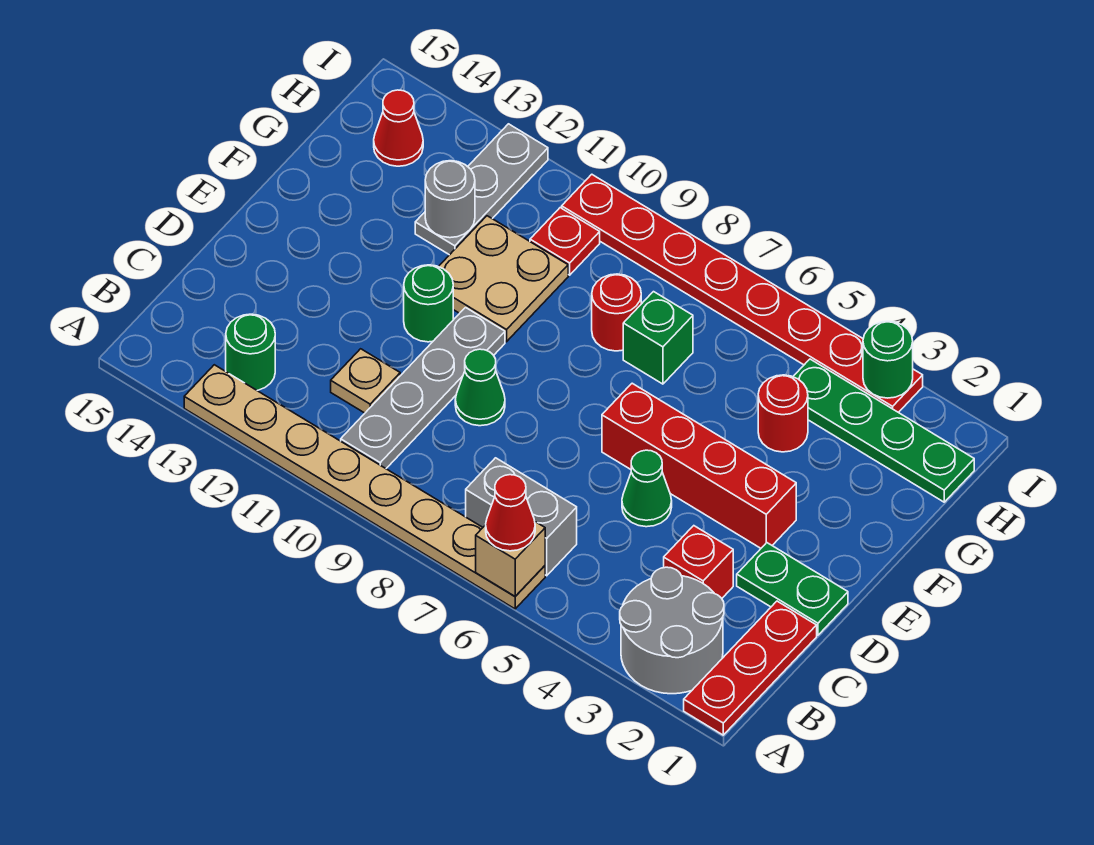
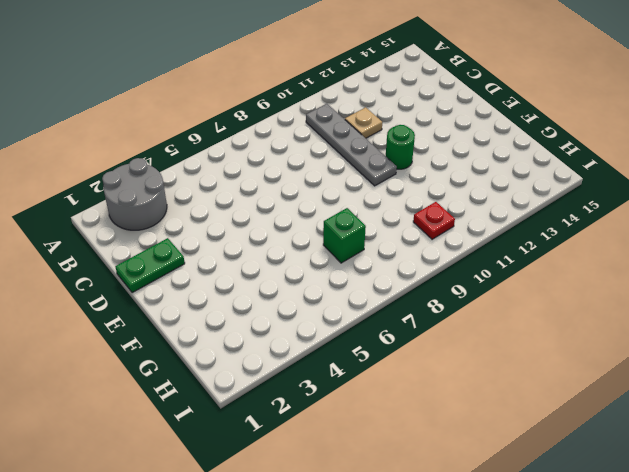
none -> red plate A1:C1 level 1
none -> tan plate A6:A13 level 1
none -> grey brick B6:B7 level 1

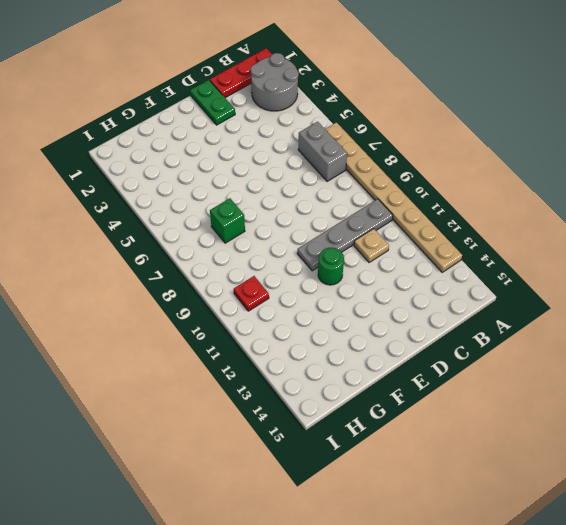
none -> green round brick B13 level 1
none -> red brick C3 level 1
none -> green cone D5 level 1

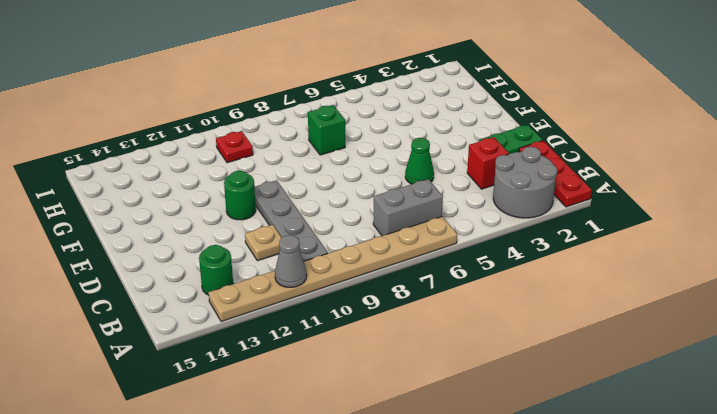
grey cone A11 level 2 -> none
none -> green cone D9 level 1
none -> red brick E3:E6 level 1
none -> tan plate F10:G11 level 1

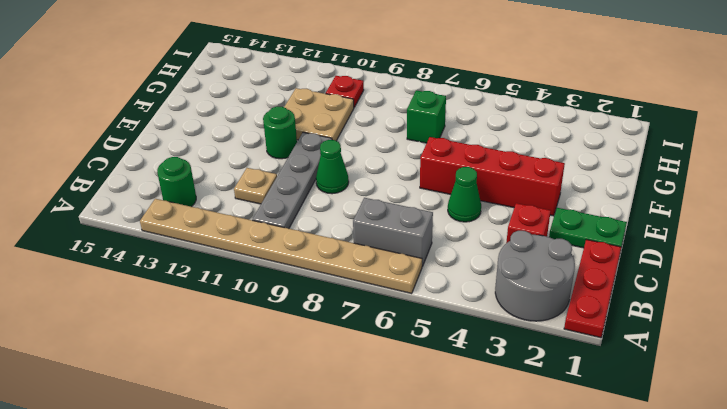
none -> red round brick G4 level 1
none -> red round brick G8 level 1
none -> grey plate G12:I12 level 1

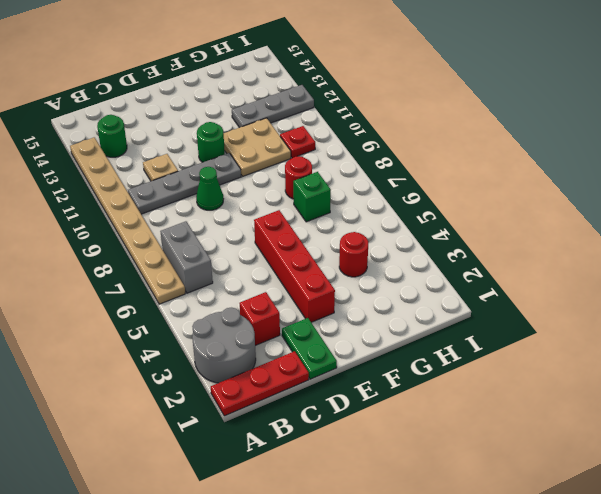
none -> green cone D5 level 1
none -> green plate H1:H4 level 1
none -> red cone H14 level 1

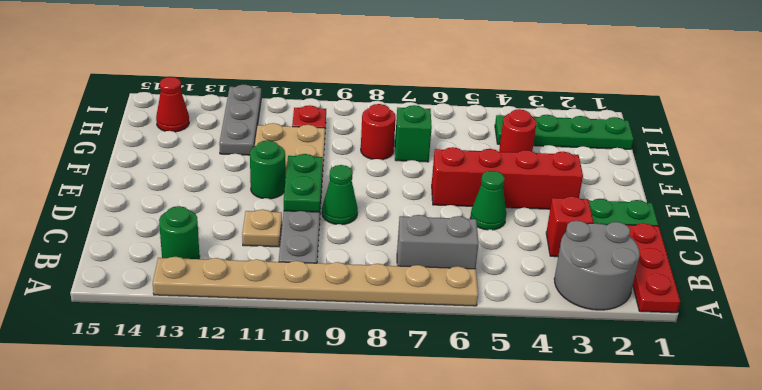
green plate D10:E10 level 2 -> none
none -> red plate I3:I10 level 1
none -> tan brick A6 level 2
none -> grey round brick G12 level 2

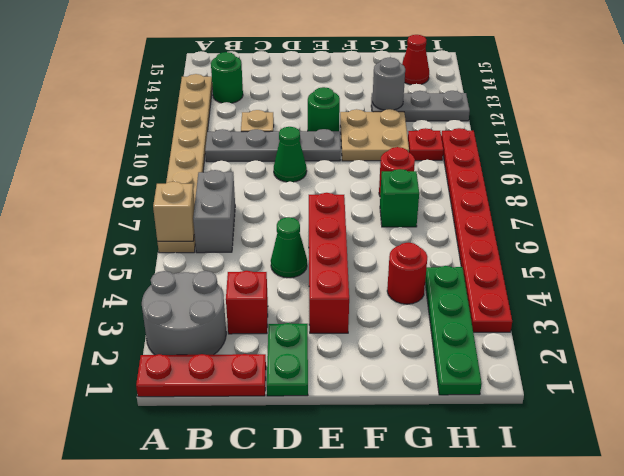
none -> green round brick I3 level 2
none -> red cone A6 level 3

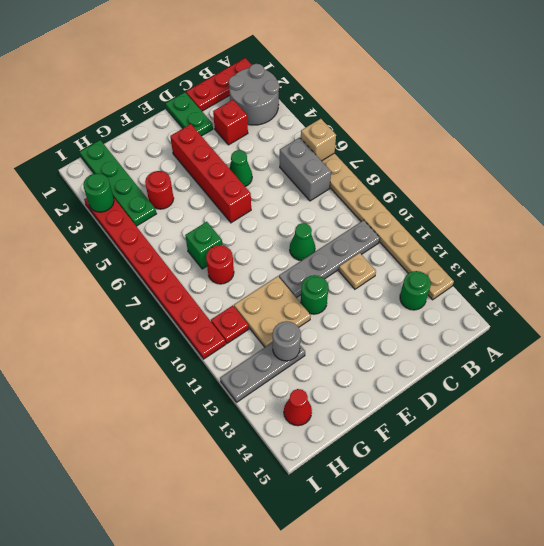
none -> red cone A6 level 3

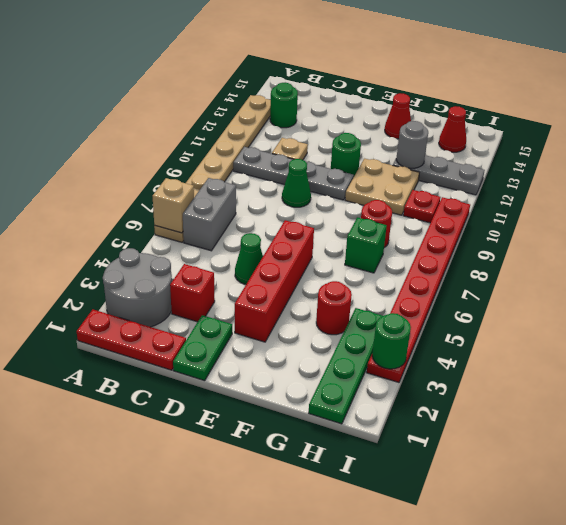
red cone F14 level 1 -> red cone A6 level 3

